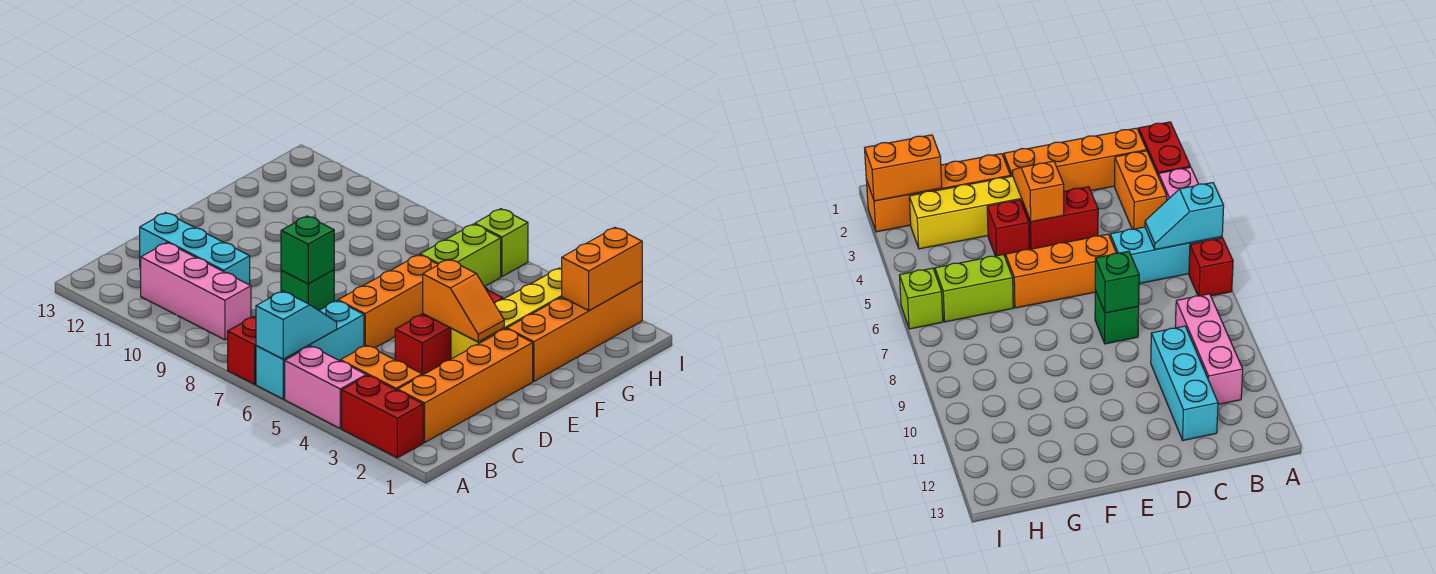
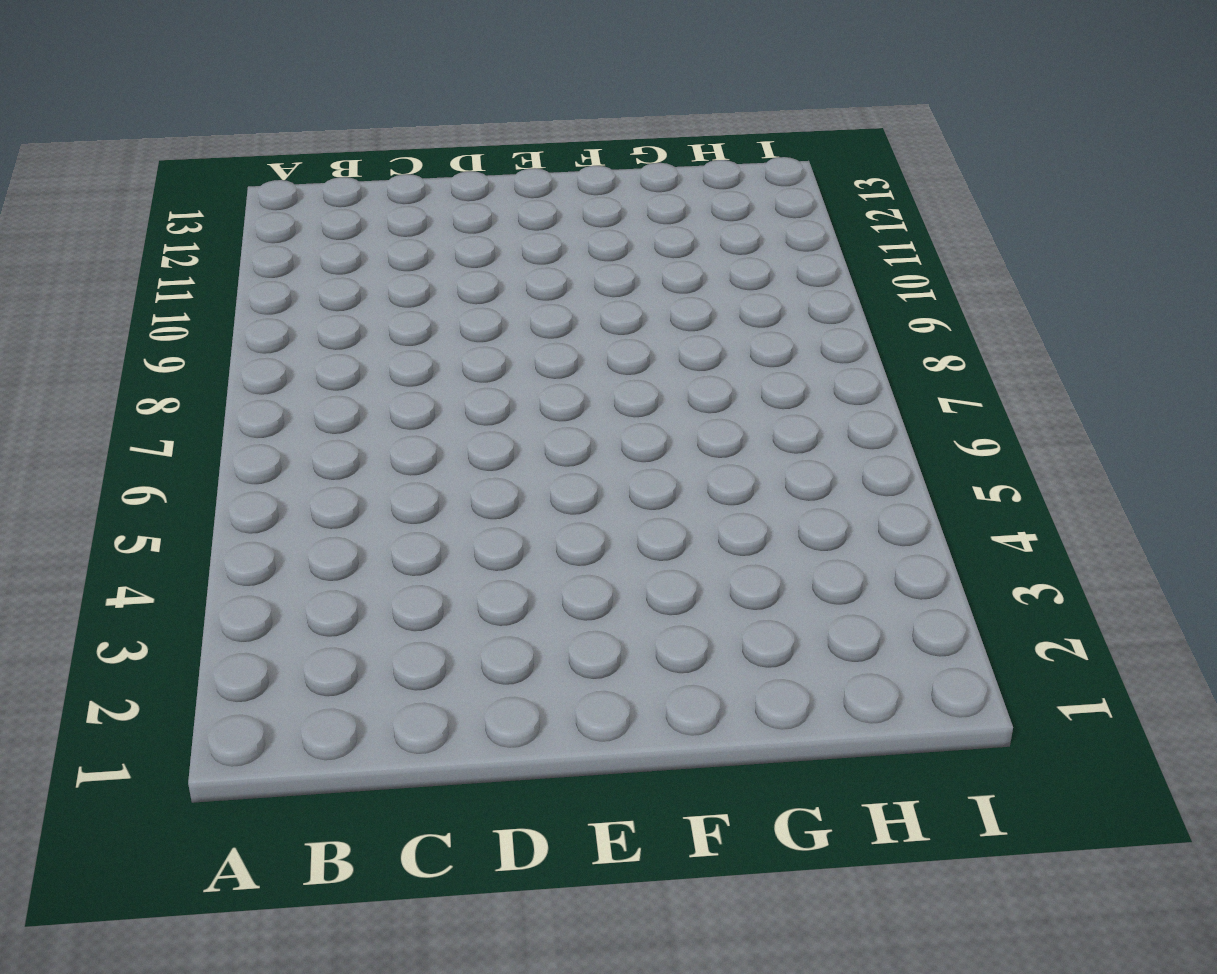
none -> red brick A2:A3 level 1
none -> pink brick A4:A5 level 1
none -> cyan brick A6:C6 level 1

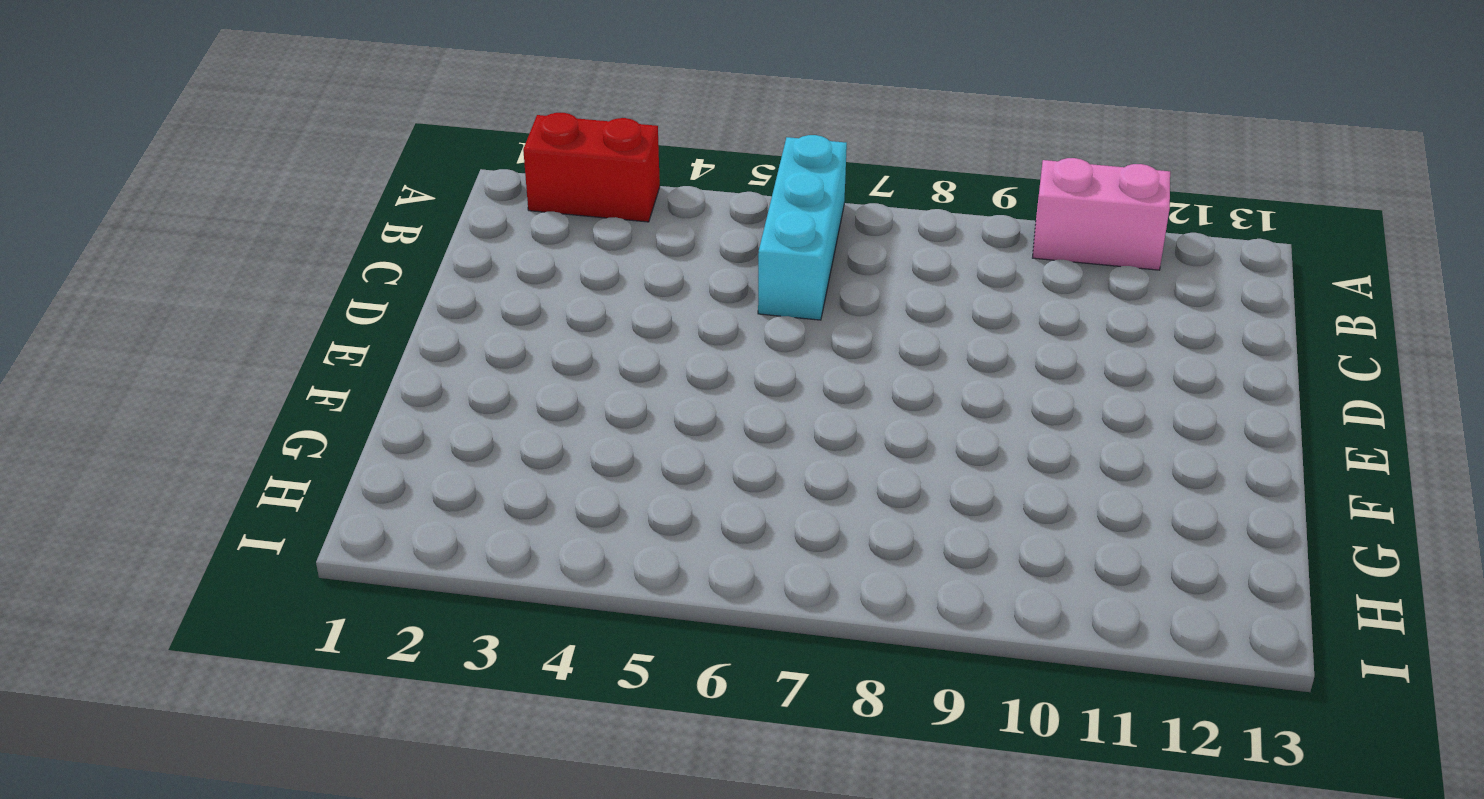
pink brick A10:A11 level 1 -> pink brick A4:A5 level 1
none -> red brick A7 level 1
none -> orange brick B2:E2 level 1
none -> orange brick B3:B4 level 1

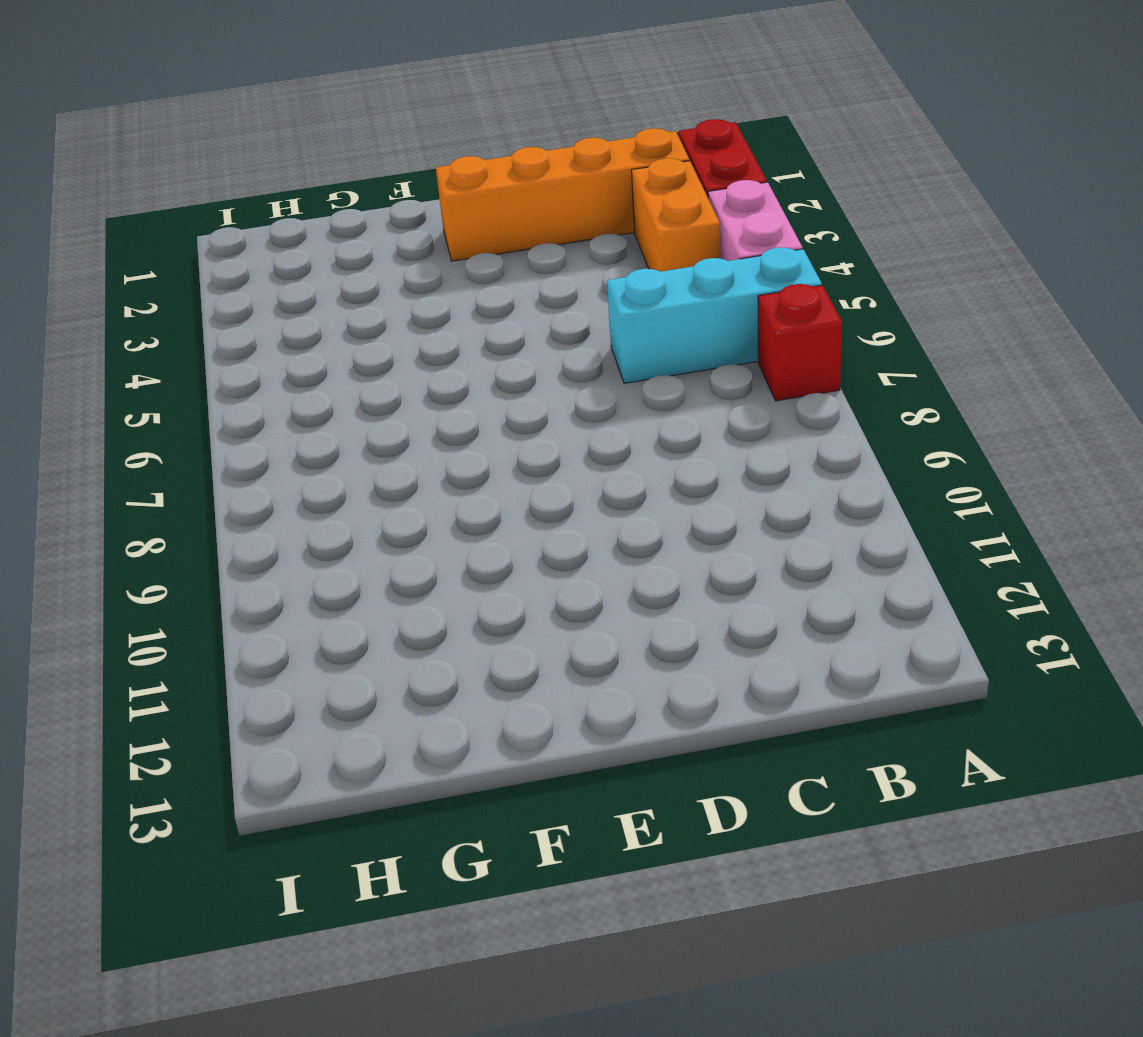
none -> pink brick B9:B11 level 1
none -> cyan brick C10:C12 level 1
none -> red brick D4:E4 level 1

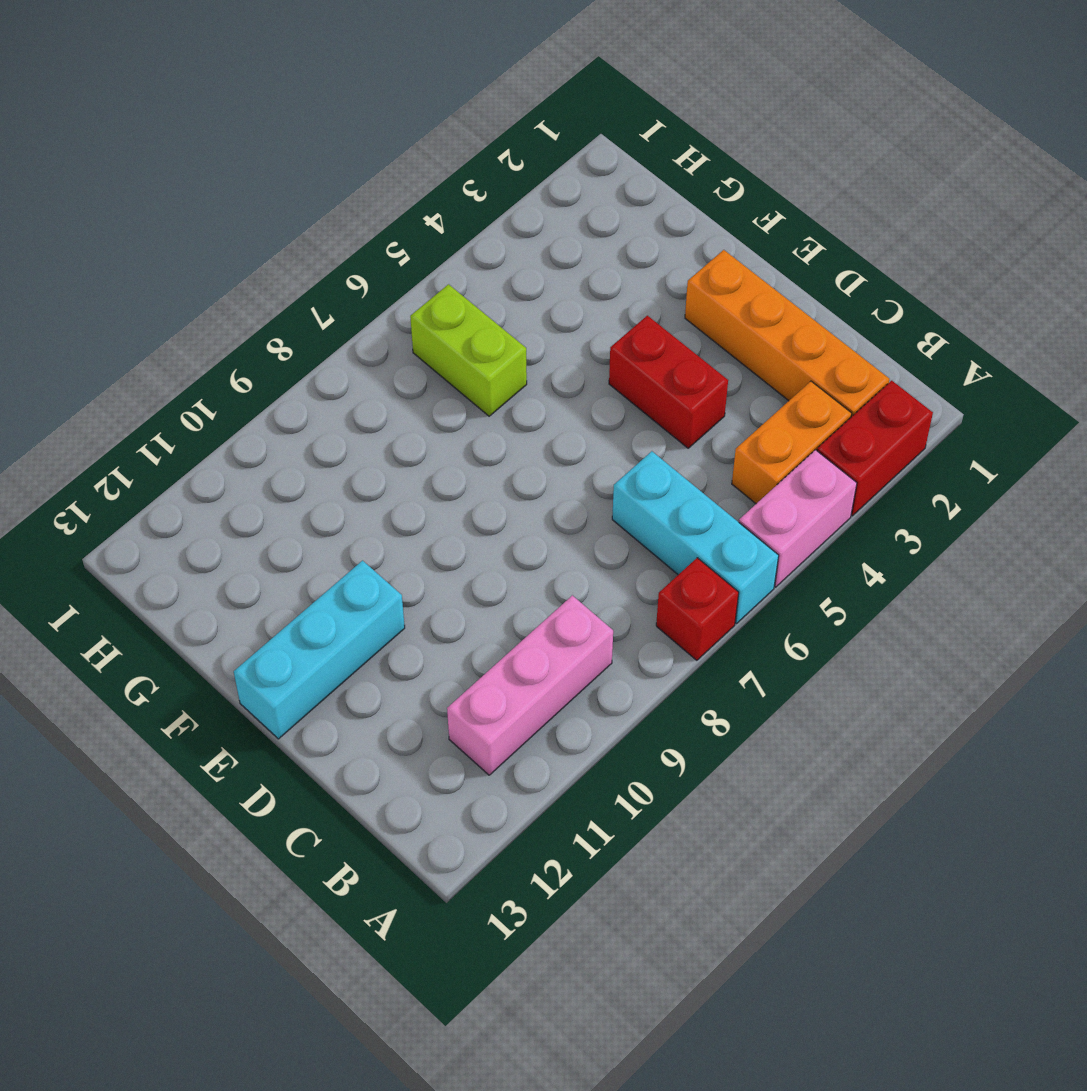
cyan brick E11:E13 level 1 -> cyan brick C10:C12 level 1
none -> orange brick D6:F6 level 1
none -> green brick D8 level 1
none -> yellow brick E3:H3 level 1

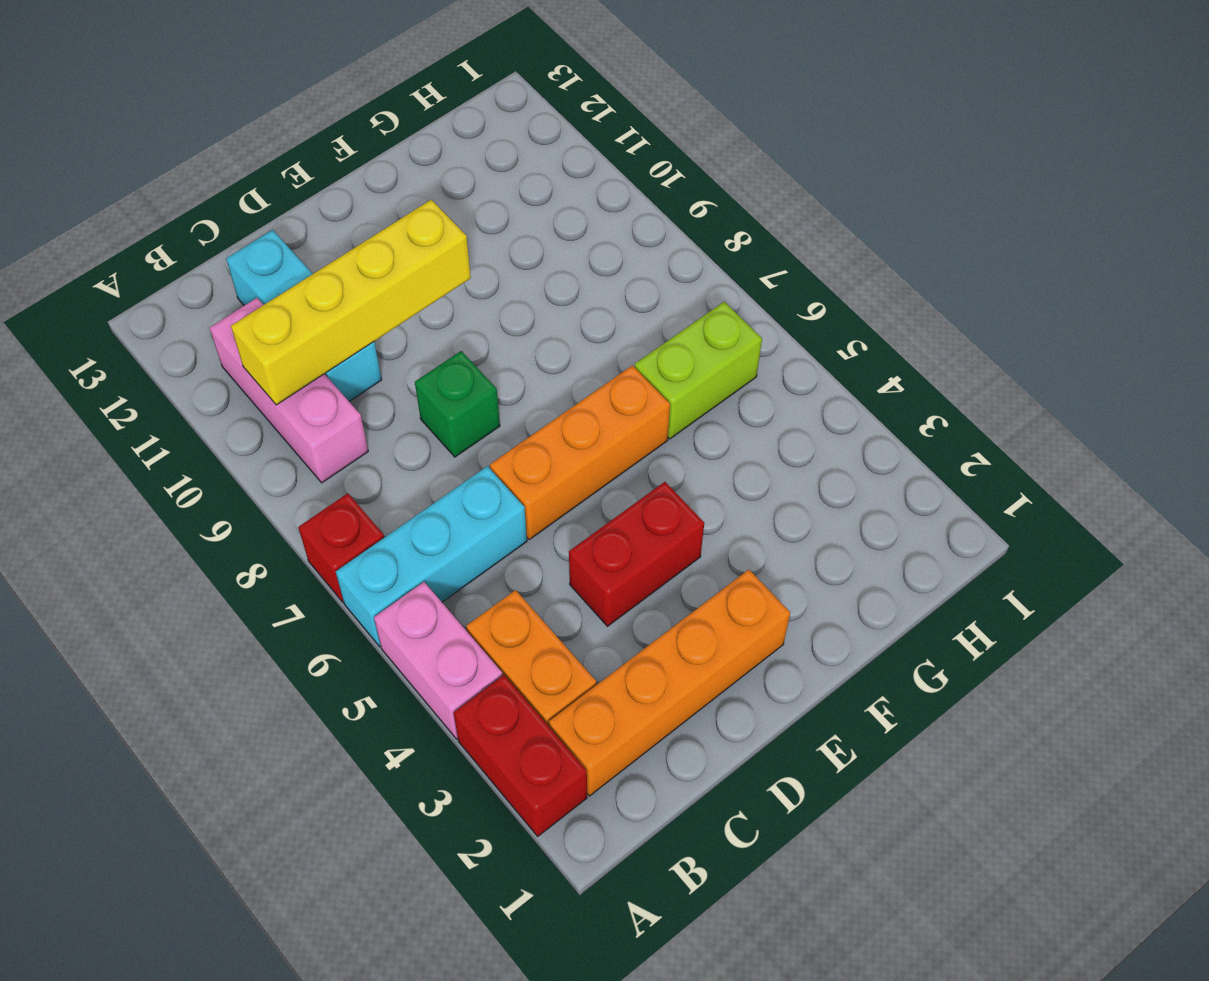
yellow brick B10:E10 level 2 -> yellow brick E3:H3 level 1
none -> orange brick F2:I2 level 1
none -> red brick F4 level 1
none -> lime brick I6 level 1

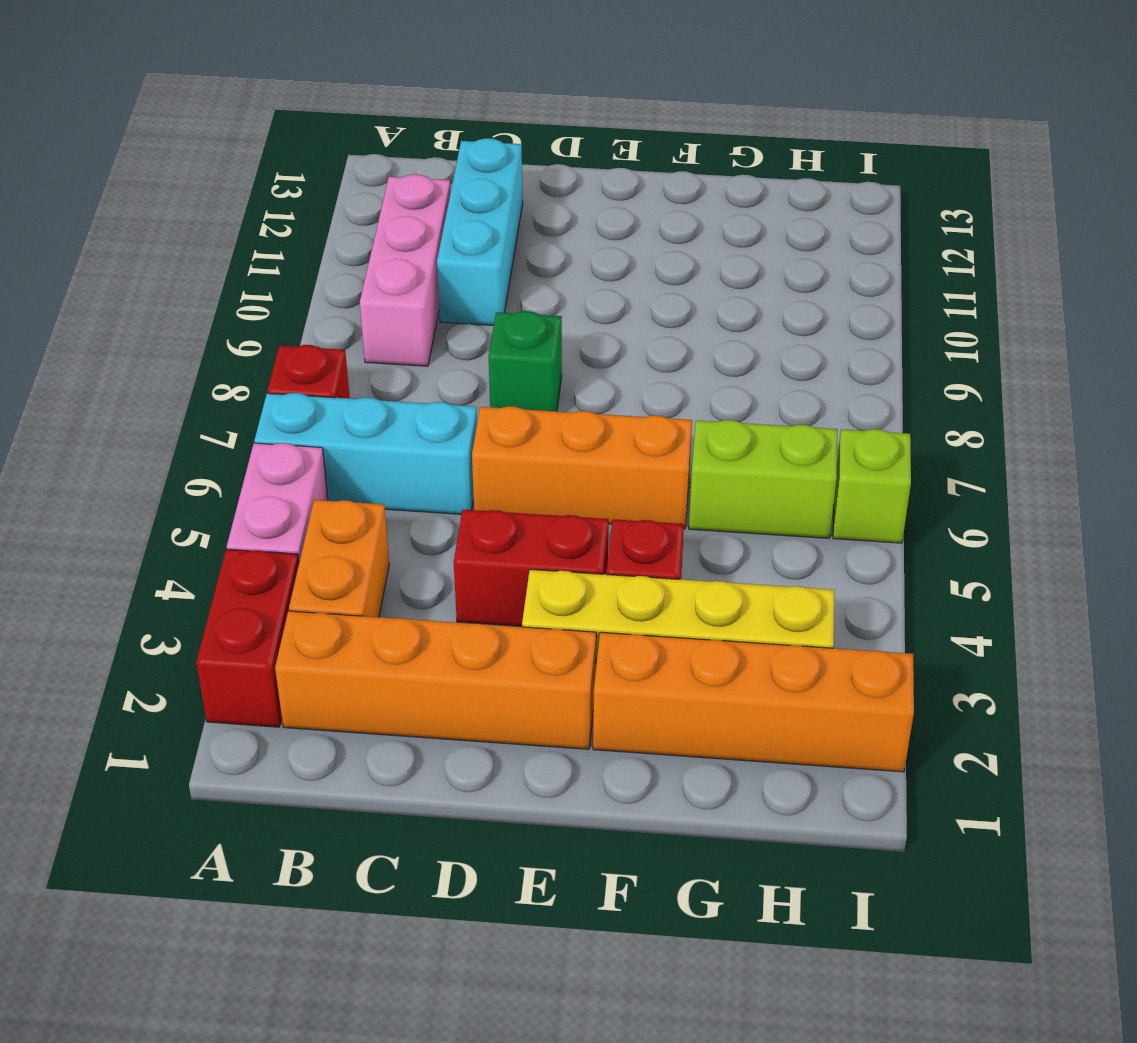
none -> cyan slope A6:B6 level 2 top A
none -> green brick D8 level 2
none -> orange slope E3:E4 level 2 top 4

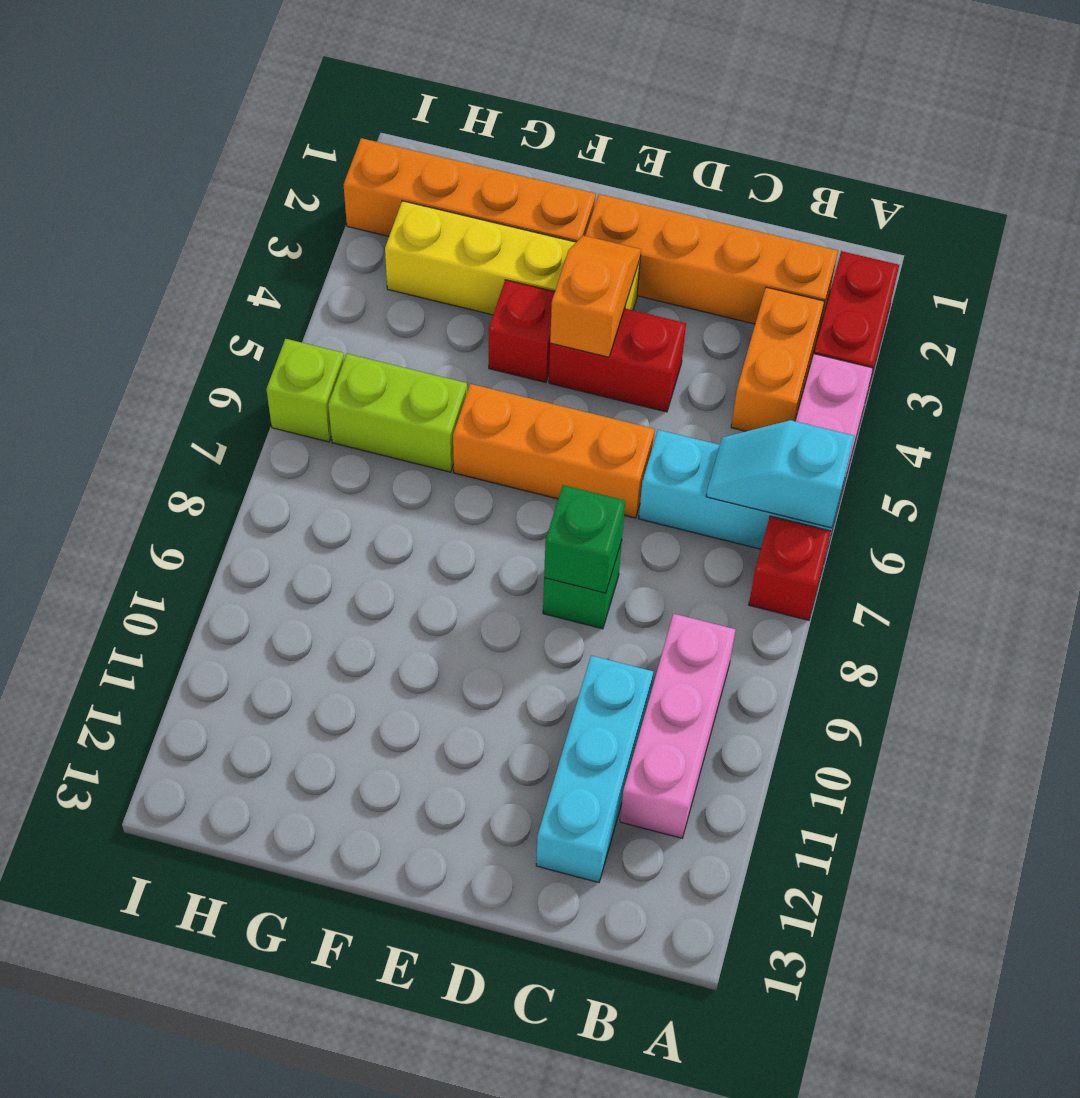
none -> orange brick H2:I2 level 2

